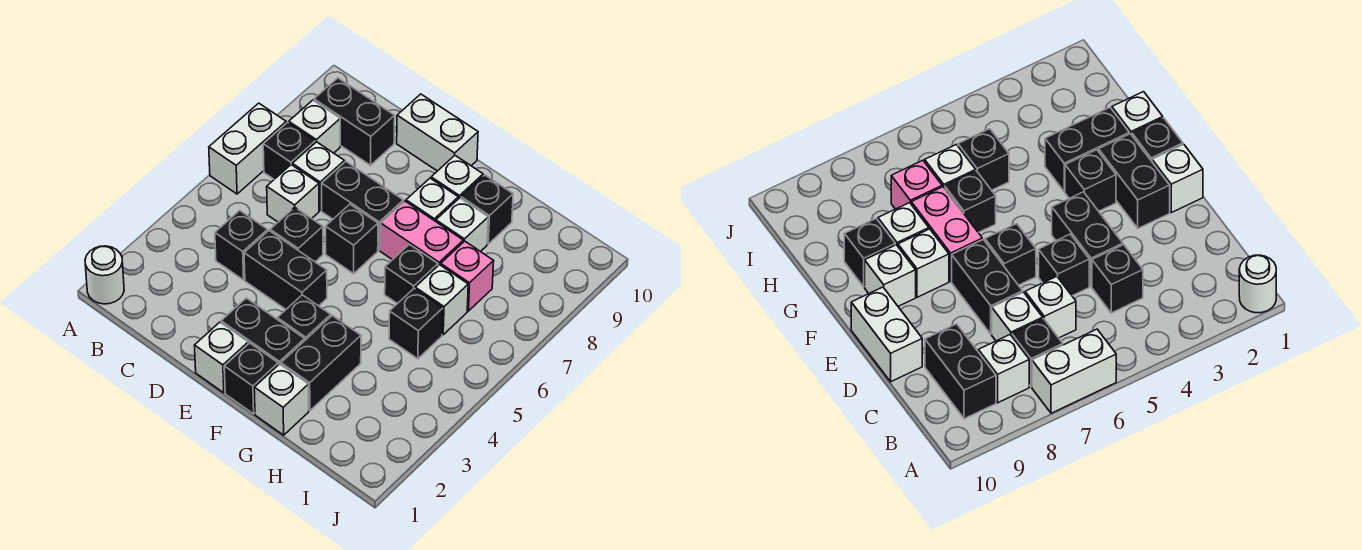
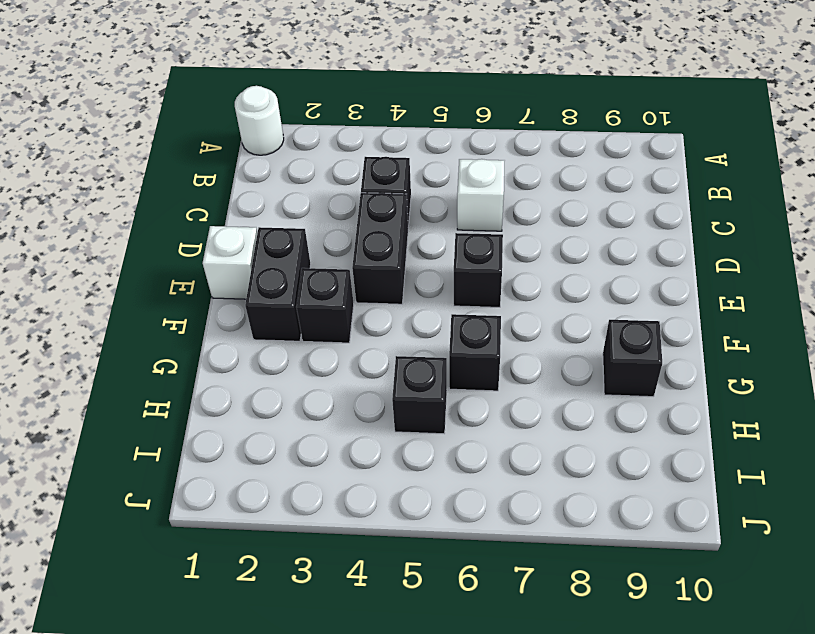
none -> white brick A6:A7 level 1
none -> black brick B7 level 1
none -> white brick B8 level 1

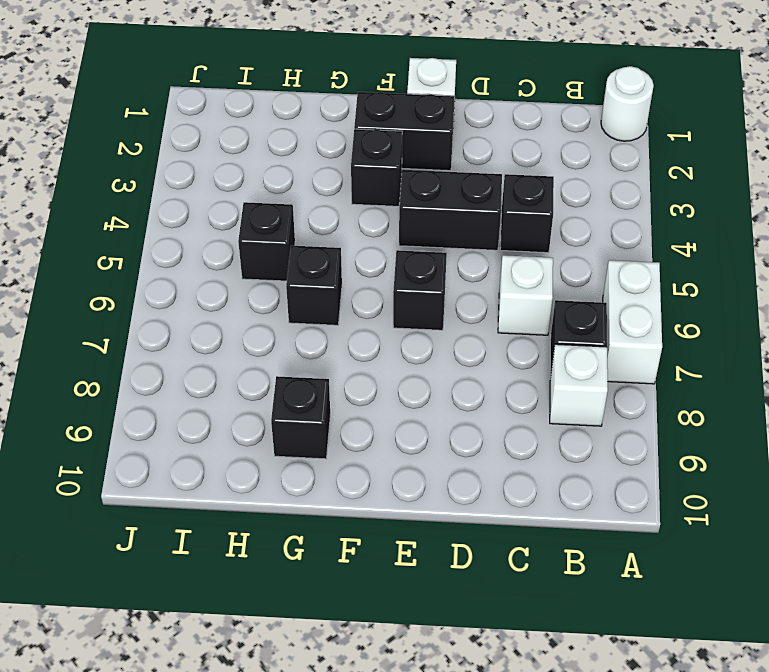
none -> black brick B9:C9 level 1
none -> white brick C7 level 1
none -> black brick D5 level 1

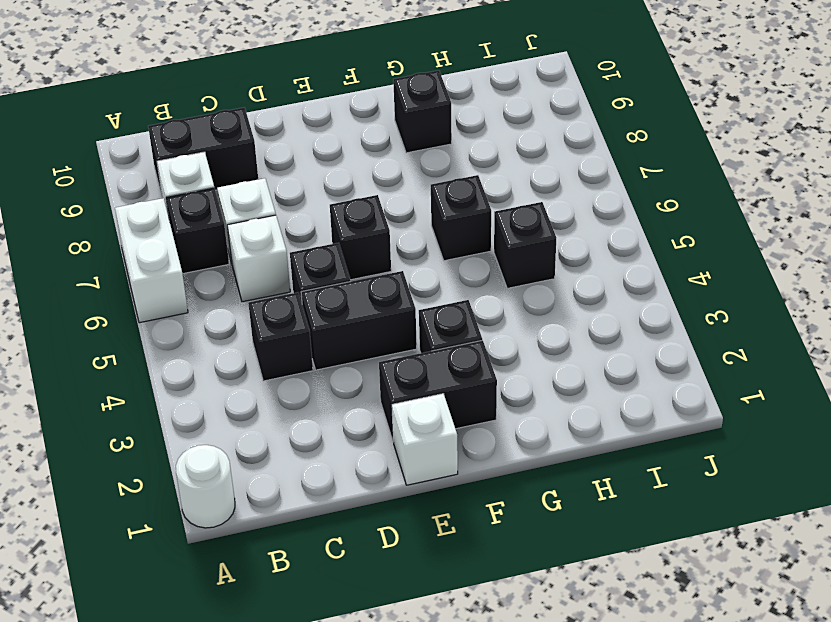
none -> black brick D7:E7 level 1
none -> white brick D10:E10 level 1
none -> black brick F1 level 1

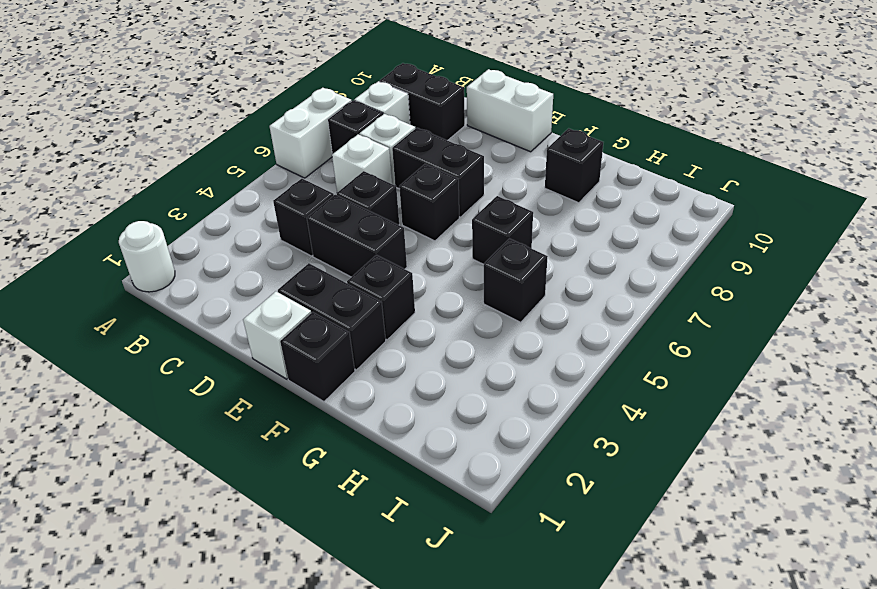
none -> pink brick F7:G7 level 1
none -> white brick F8 level 1
none -> white brick F9 level 1

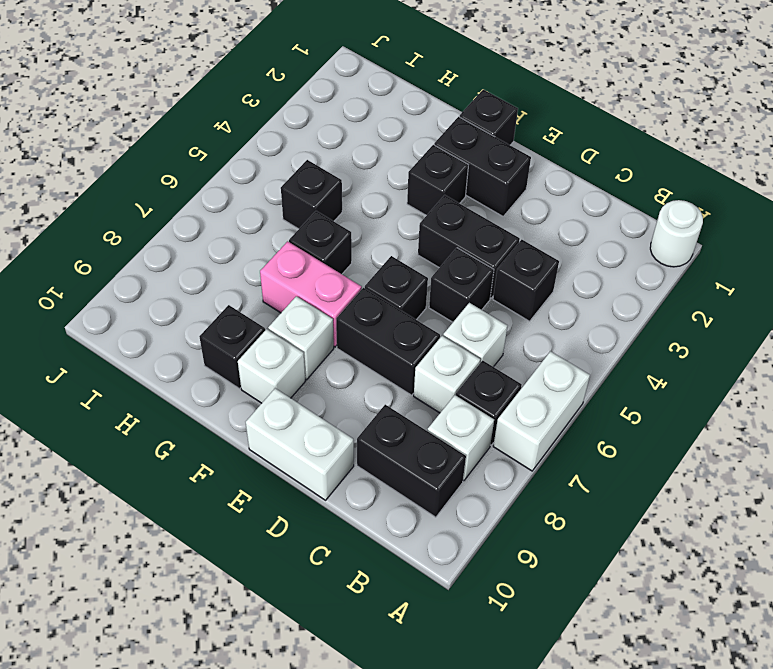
none -> white brick E1 level 1
none -> white brick G1 level 1
none -> black brick G2:G3 level 1

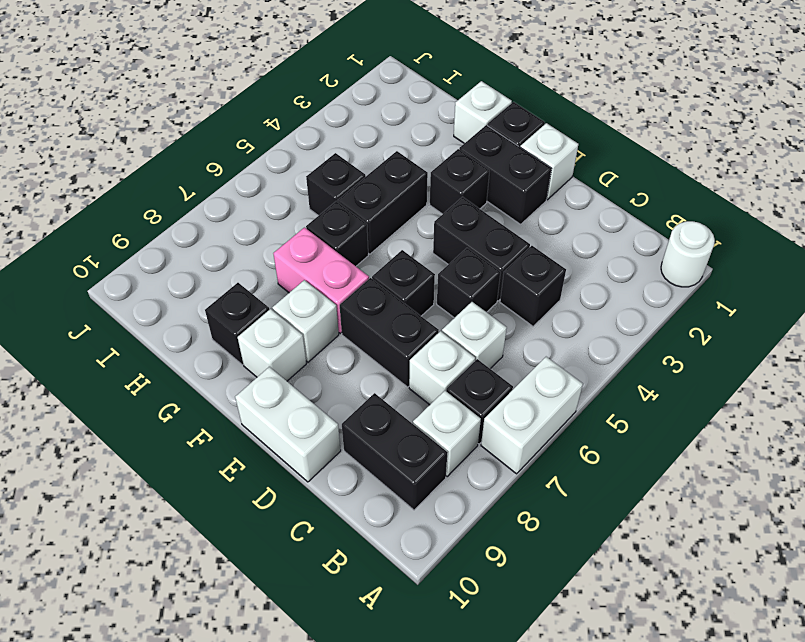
black brick G4:G5 level 1 -> black brick G2:G3 level 1
none -> white brick G8 level 1
none -> white brick H6 level 1
none -> pink brick H7 level 1

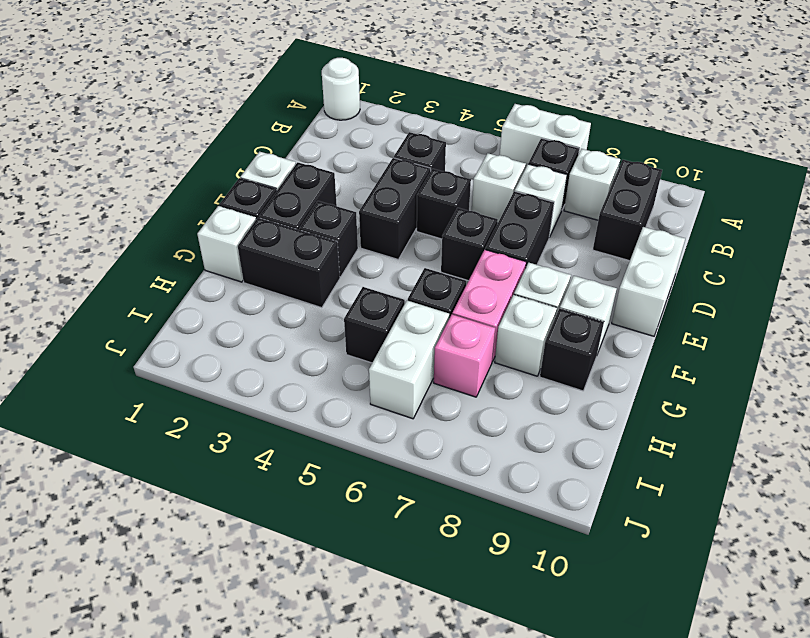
white brick H6:I6 level 1 -> white brick H6 level 1

